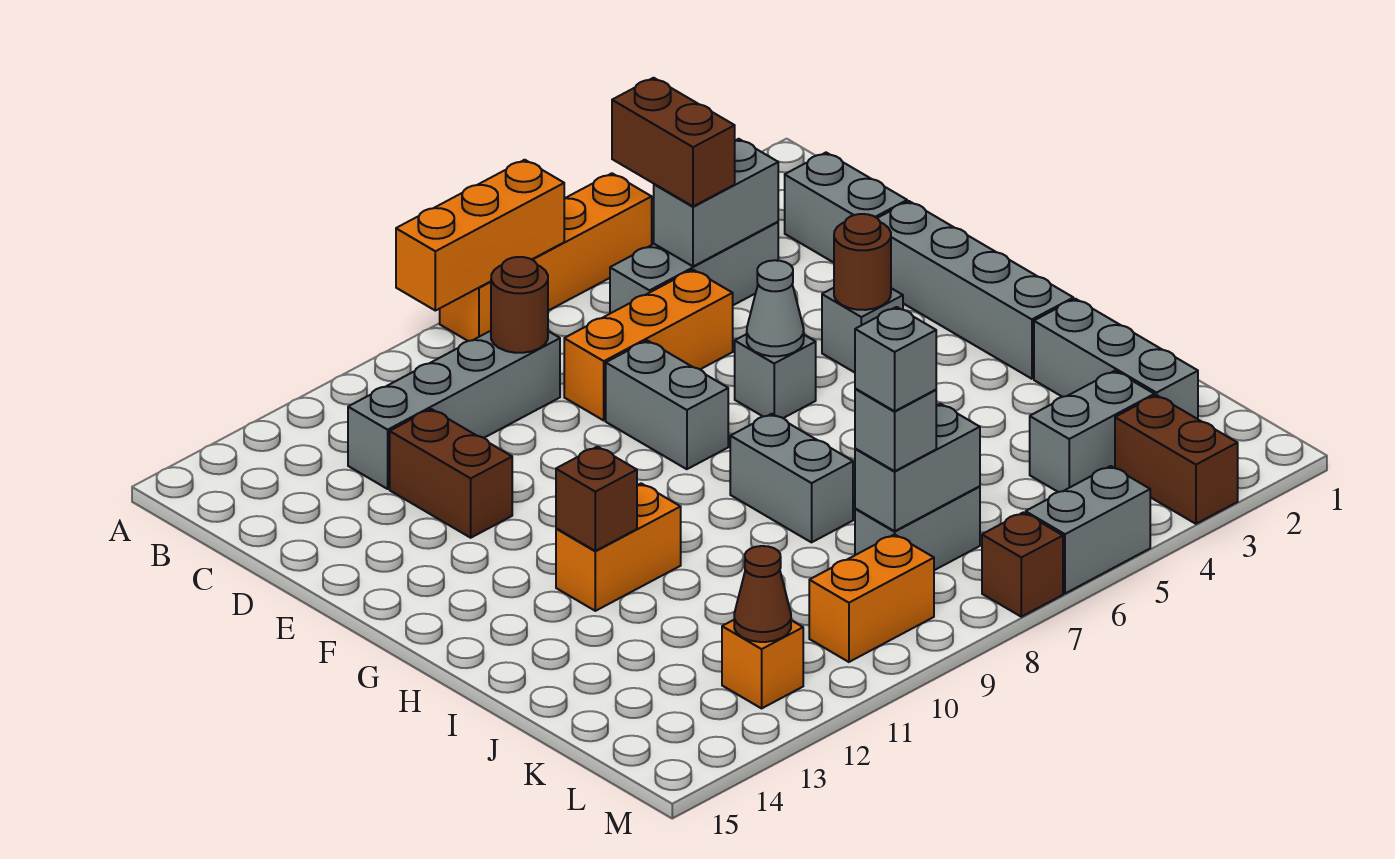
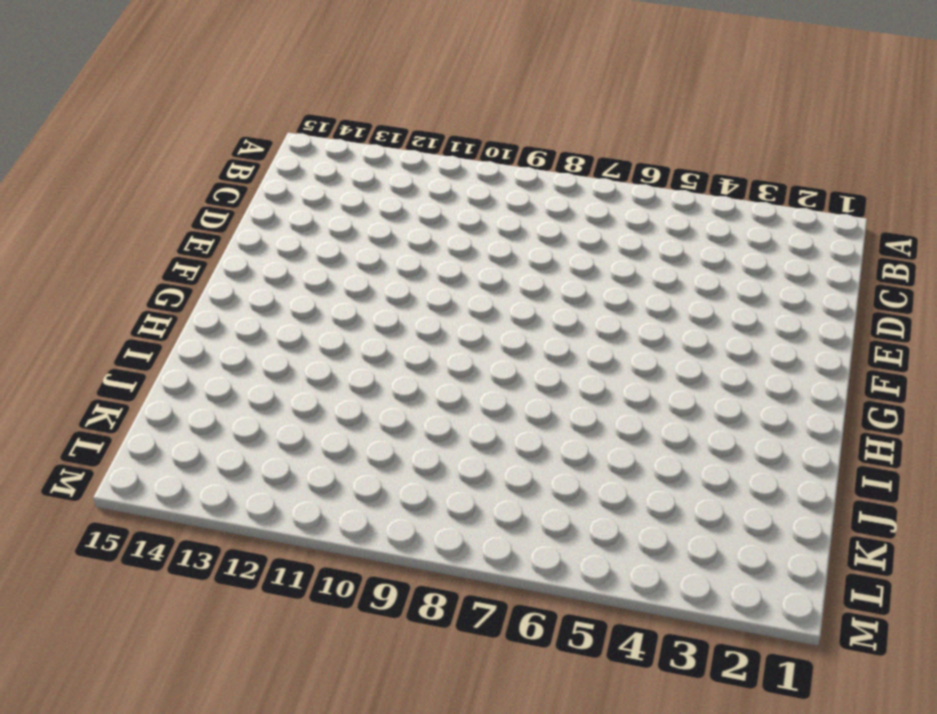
none -> orange brick A5:A8 level 1
none -> grey brick C2:D2 level 1
none -> grey brick C4:C6 level 1
none -> grey brick C9:C12 level 1

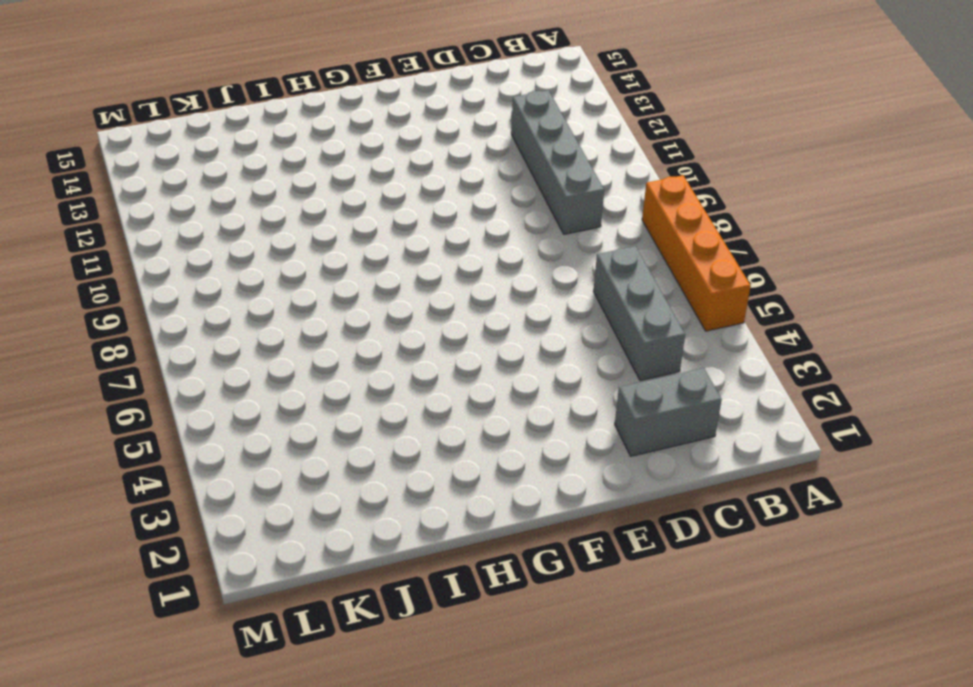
none -> orange brick D6:D8 level 1
none -> brown brick D12:E12 level 1
none -> grey brick E2:H2 level 1
none -> grey brick E8:F8 level 1

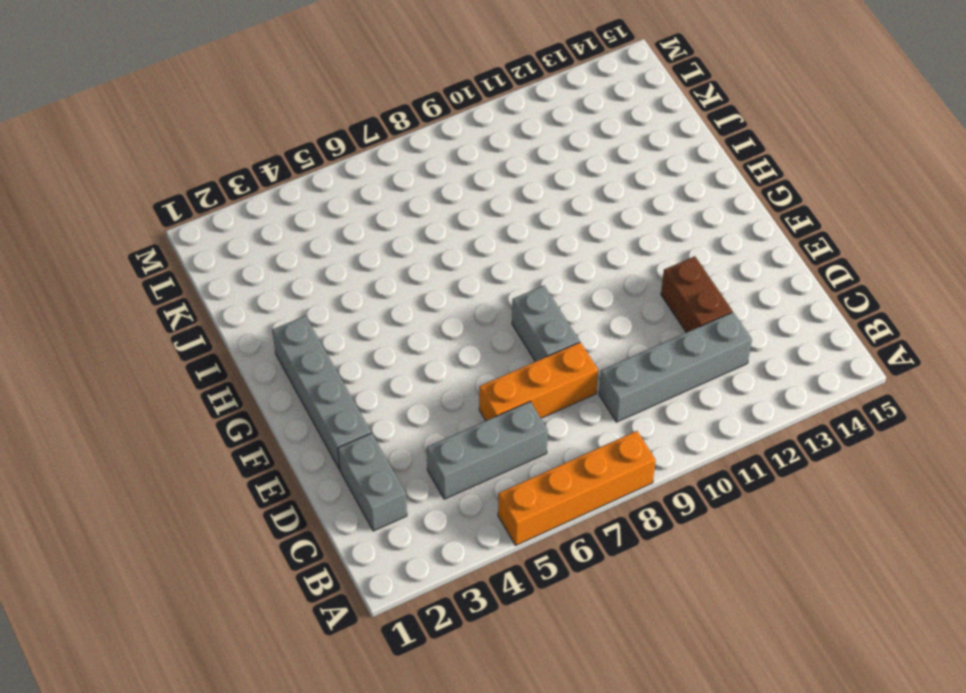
none -> grey brick F4 level 1
none -> grey brick F6 level 1
none -> grey brick H8:I8 level 1
none -> orange brick H11:H12 level 1

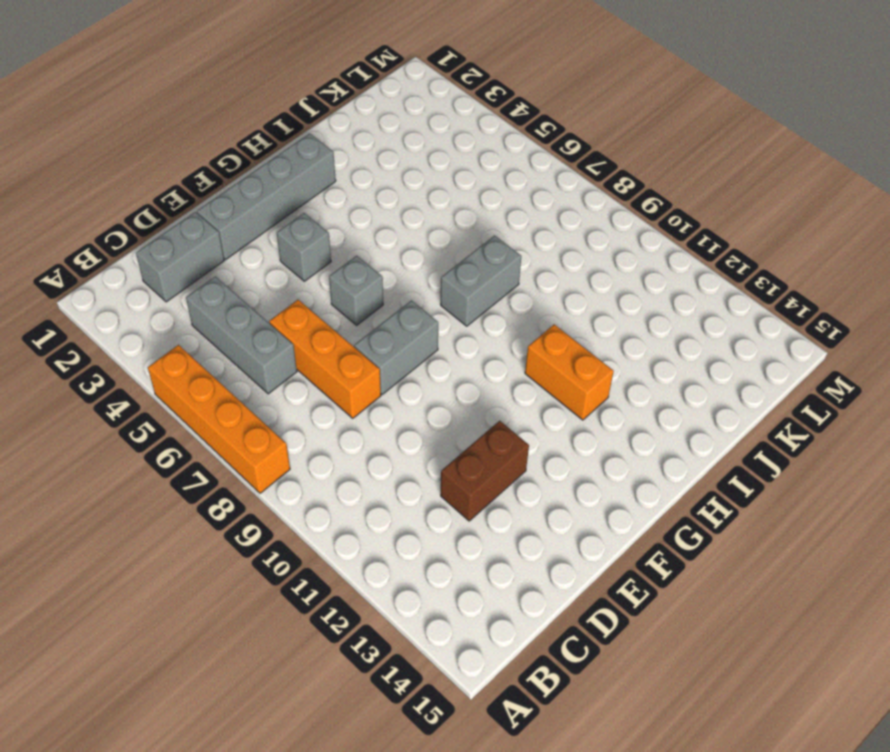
none -> grey brick C9:C12 level 1
none -> grey brick I2:K2 level 1
none -> grey brick K3:K4 level 1
none -> grey brick K7:K8 level 1

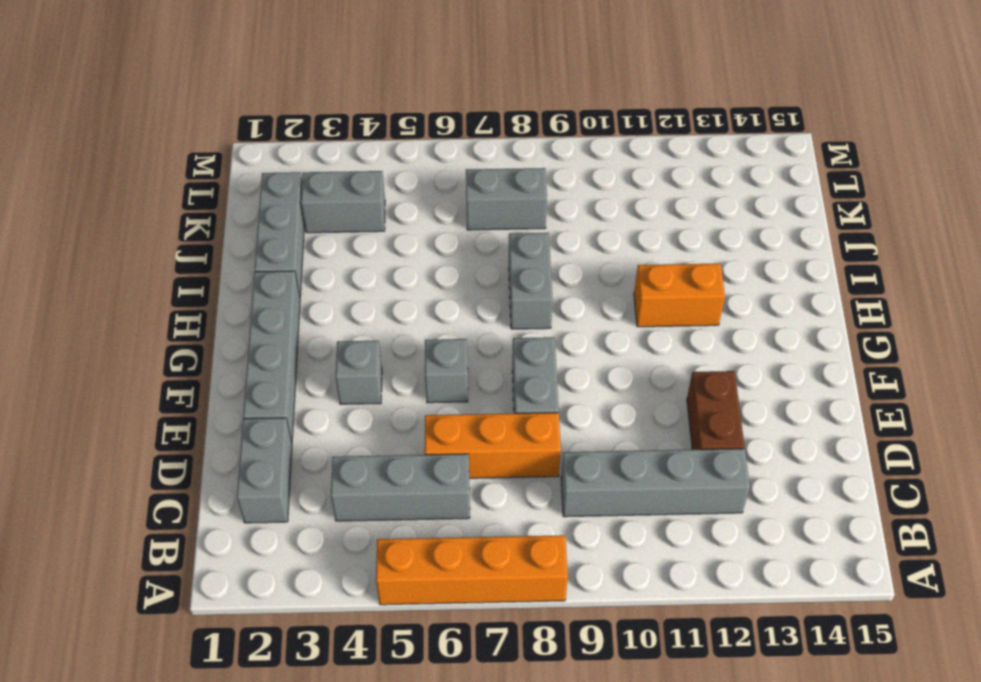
none -> brown brick L3:M3 level 1
none -> orange brick L9:L10 level 1
none -> orange brick L12 level 1
none -> grey brick M5:M6 level 1

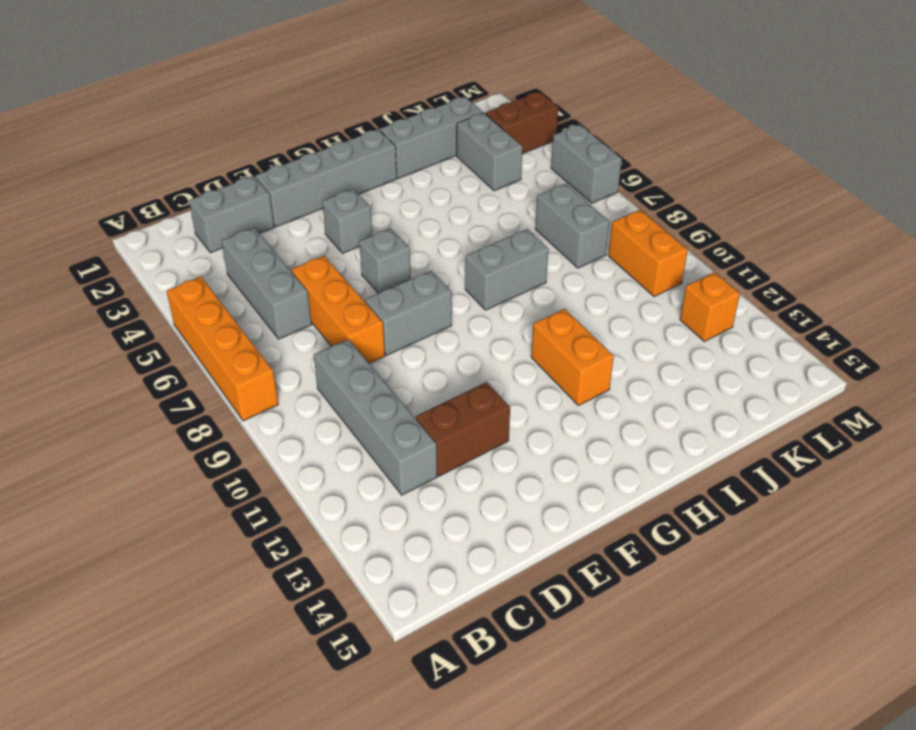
none -> brown brick M7 level 1
none -> orange brick A7:A9 level 2
none -> grey brick C4:C5 level 2
none -> brown round brick C9 level 2

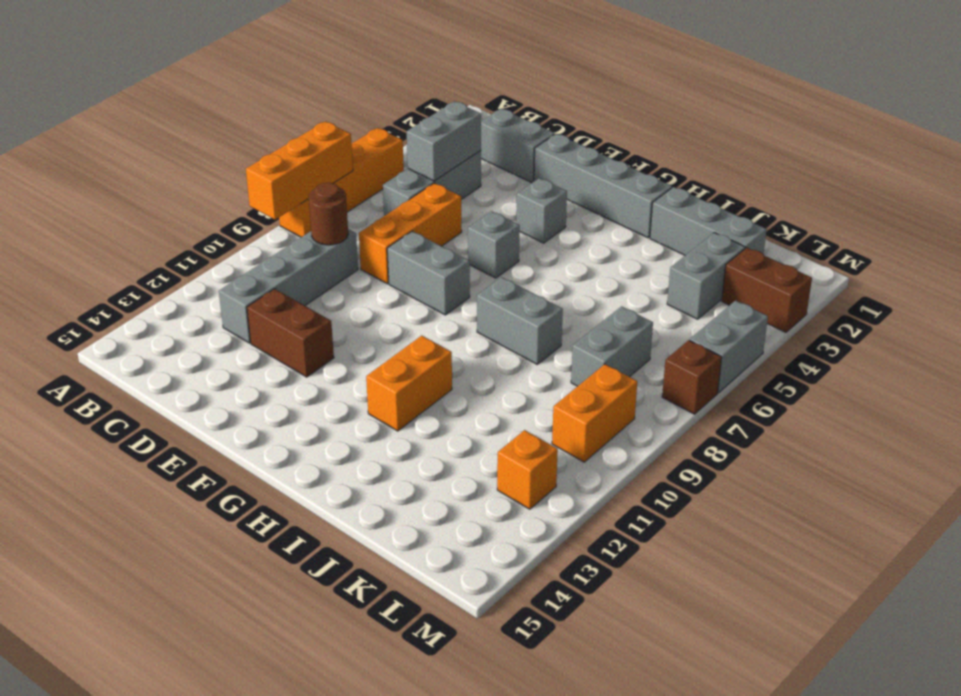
none -> brown round brick F4 level 2
none -> grey cone F6 level 2
none -> brown brick H12 level 2
none -> grey brick K7:K8 level 2

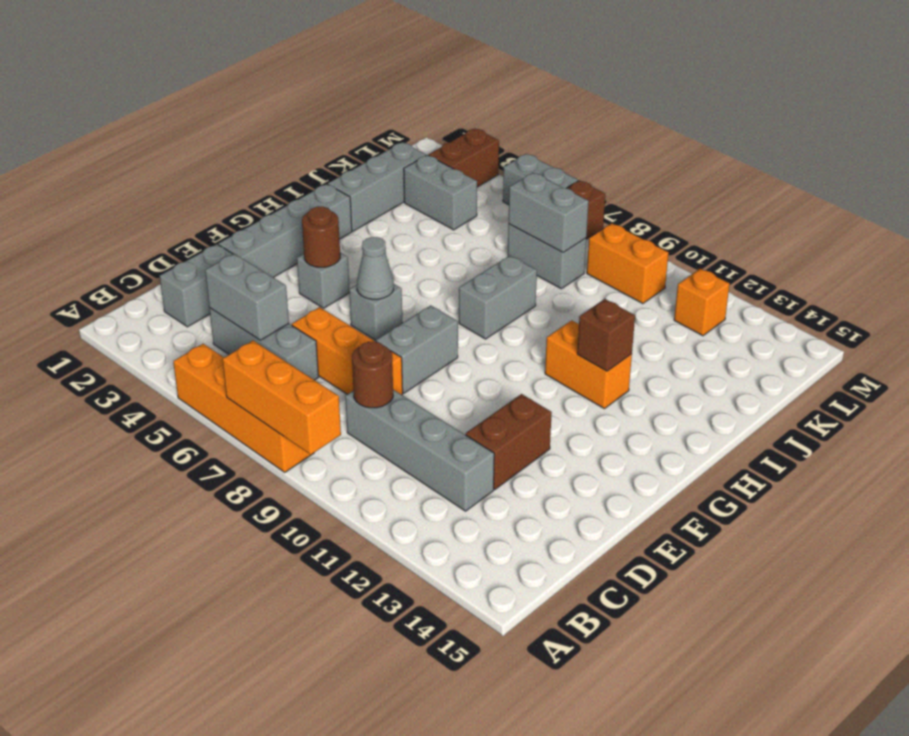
none -> brown cone L12 level 2
none -> brown brick B5:C5 level 3
none -> grey brick K8 level 3
none -> grey brick K8 level 4

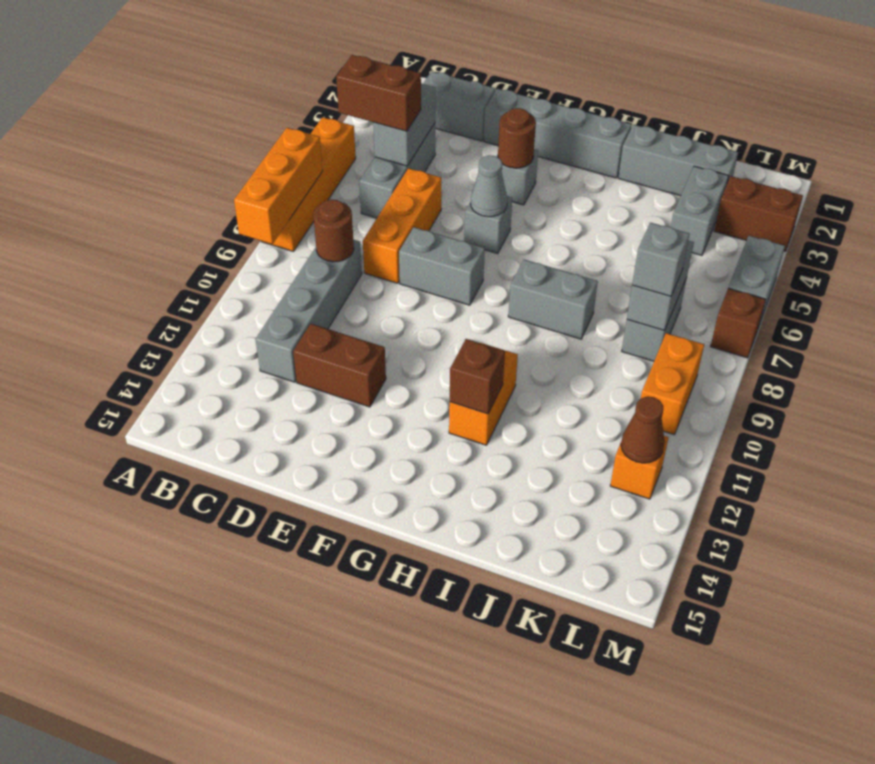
none -> grey brick K8 level 4

